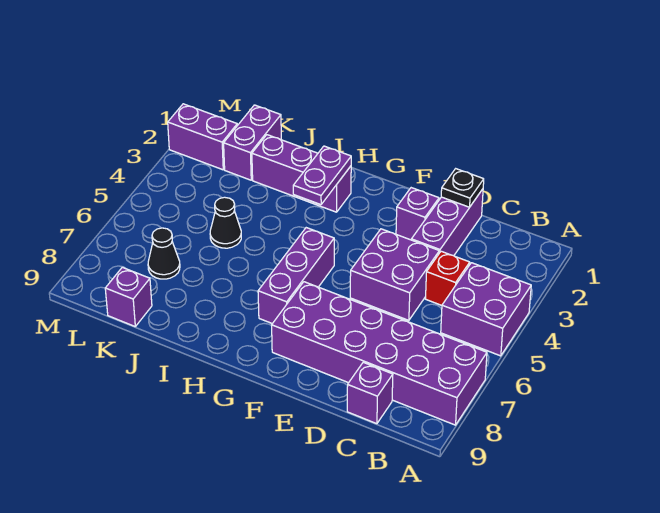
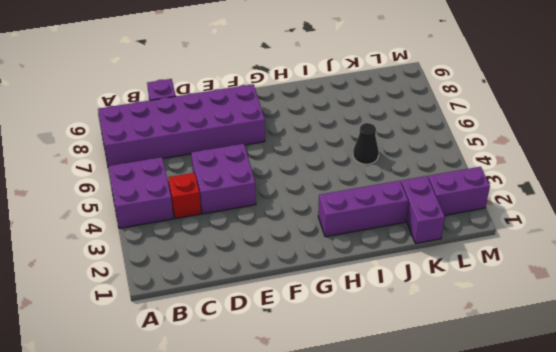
none -> purple brick D1:D3 level 1
none -> purple brick E2 level 1
none -> purple brick G5:G7 level 1

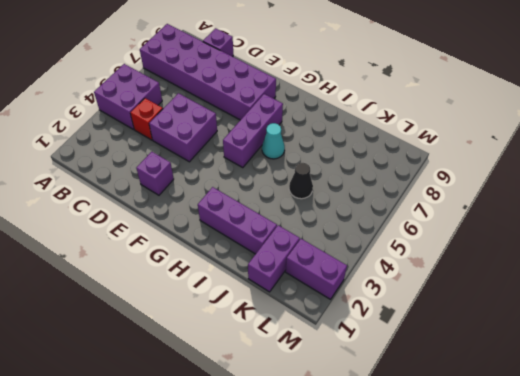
cyan cone H6 level 1 -> none
none -> purple brick D1:D3 level 1
none -> black cone K7 level 1
none -> purple brick K9 level 1

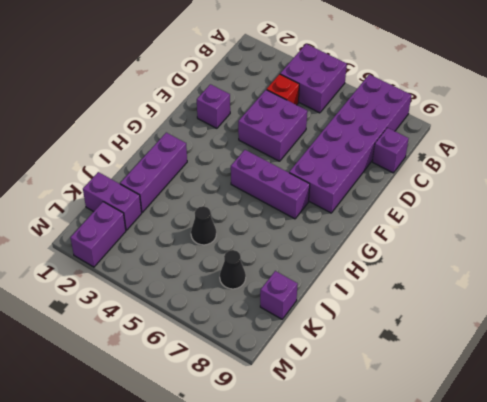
none -> purple brick D1:D3 level 1
none -> black plate D1 level 2
none -> purple plate H2:H3 level 2

